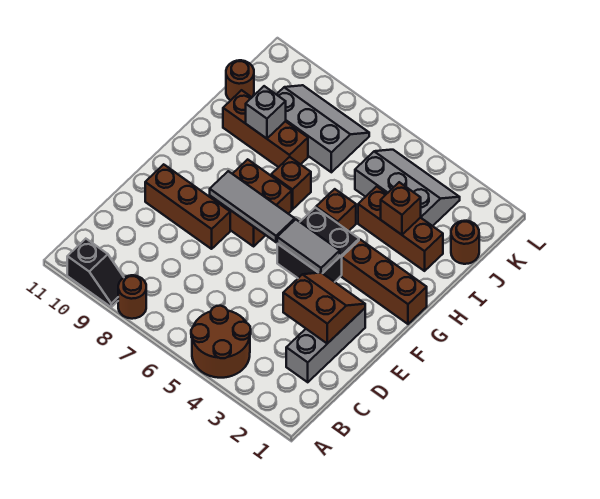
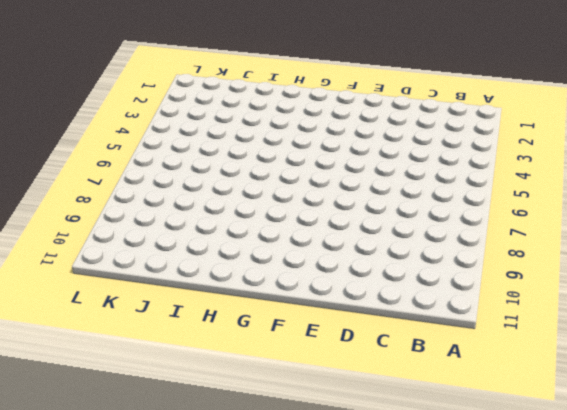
none -> brown round brick A4:B5 level 1
none -> brown round brick A8 level 1
none -> black slope A9:A10 level 1 top 10

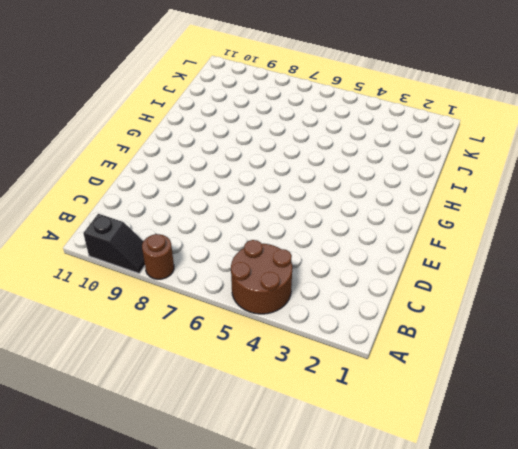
none -> grey brick C2:E2 level 1
none -> brown brick E8:E10 level 1
none -> black brick F4:G5 level 1

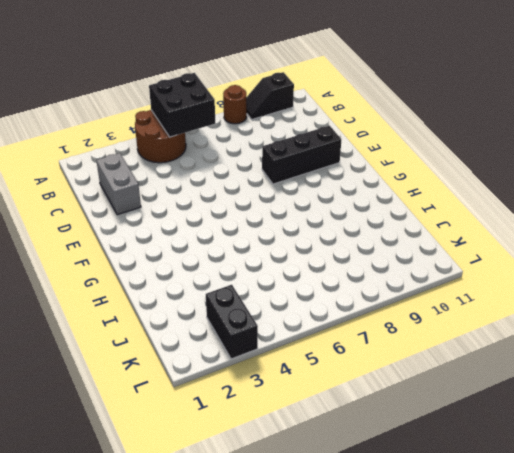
black brick A5:B6 level 2 -> black brick F4:G5 level 1
grey brick C2:D2 level 1 -> grey brick C2:E2 level 1
black brick E8:E10 level 1 -> brown brick E8:E10 level 1
black brick K3:L3 level 1 -> grey slope J3:K5 level 1 top J
none -> brown brick F7:G8 level 1
none -> brown brick G1:G3 level 1
none -> brown brick H5 level 1

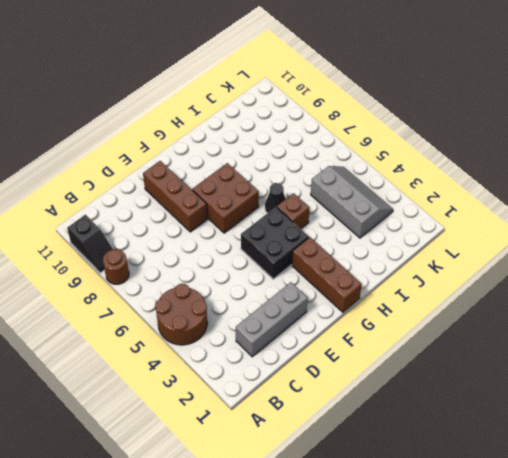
black cone H6 level 1 -> none
none -> brown brick H7 level 1
none -> brown brick I2:I4 level 1
none -> brown brick I8:I10 level 1

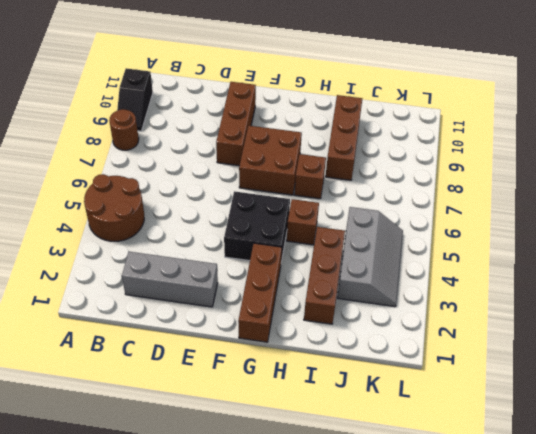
none -> brown round brick J1 level 1
none -> grey slope J7:K9 level 1 top J
none -> brown round brick J11 level 1

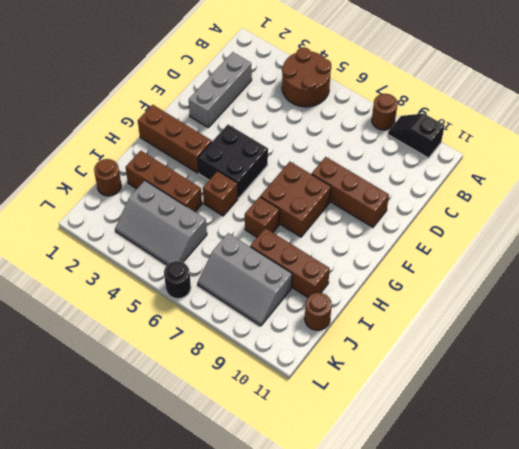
black round brick L6 level 1 -> none
none -> brown slope D2:E3 level 2 top D
none -> grey tile F4:F5 level 2
none -> grey tile F6:F8 level 2

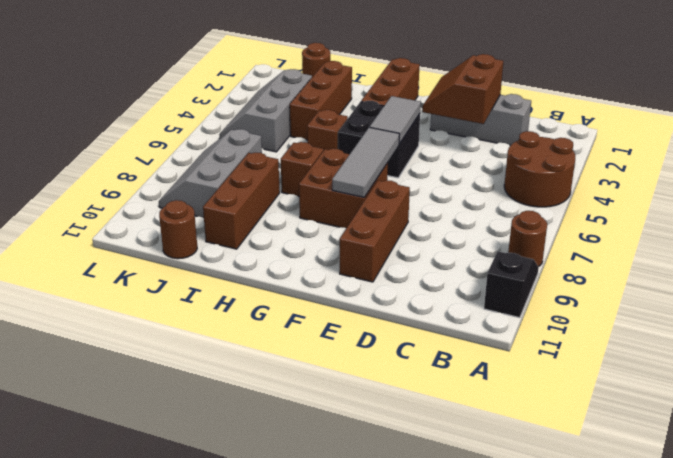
none -> brown brick I3 level 2
none -> grey brick I9 level 2

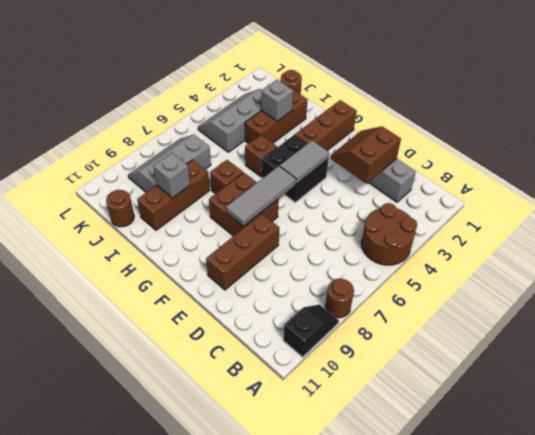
grey brick I3 level 2 -> brown brick I3 level 2

